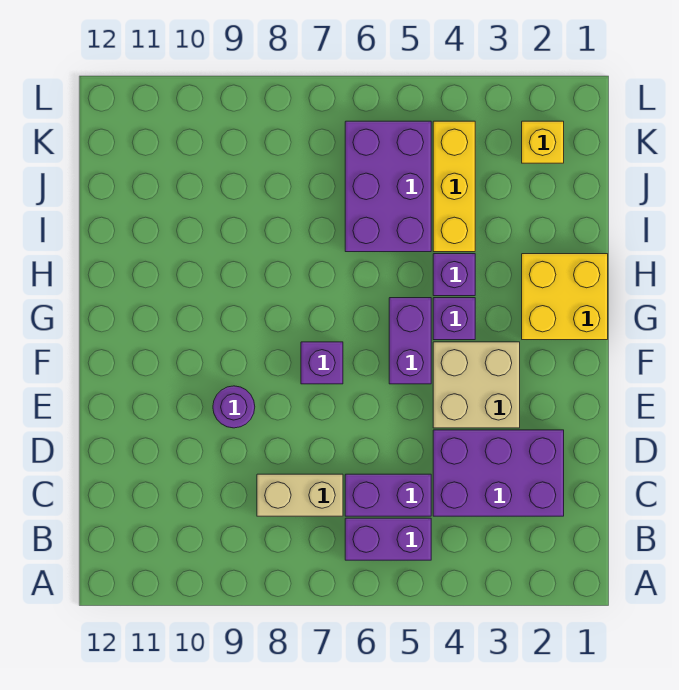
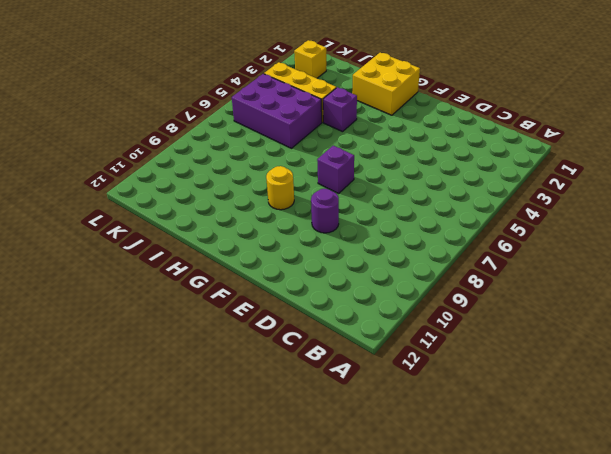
yellow round brick G9 level 1 -> none
none -> purple brick B5:B6 level 1
none -> purple brick C2:D4 level 1
none -> purple brick C5:C6 level 1

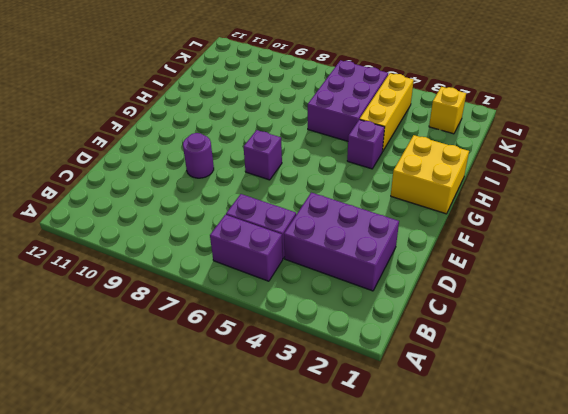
none -> tan brick C7:C8 level 1
none -> tan brick E3:F4 level 1
none -> purple brick F5:G5 level 1

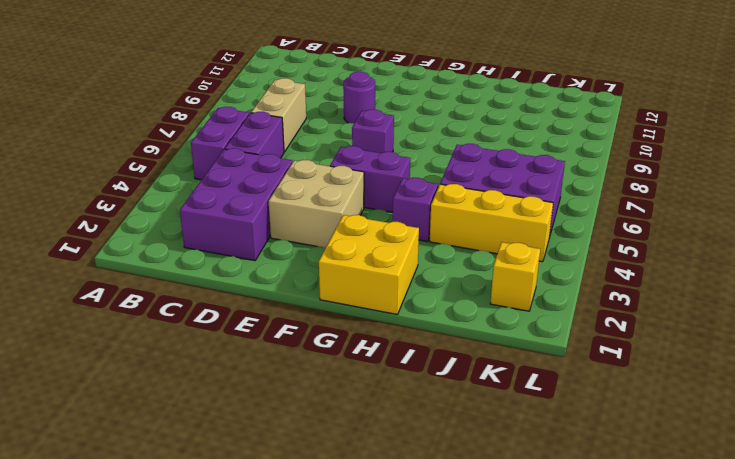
none -> purple brick G4 level 1

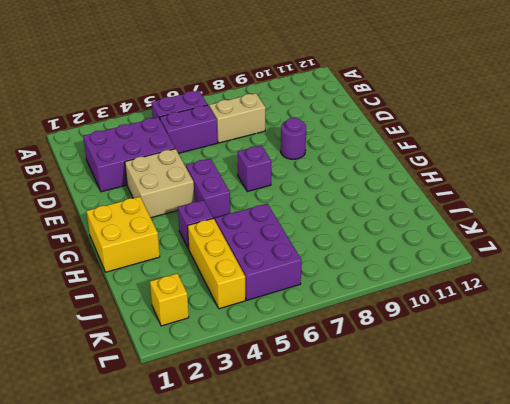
none -> purple brick G4 level 1

